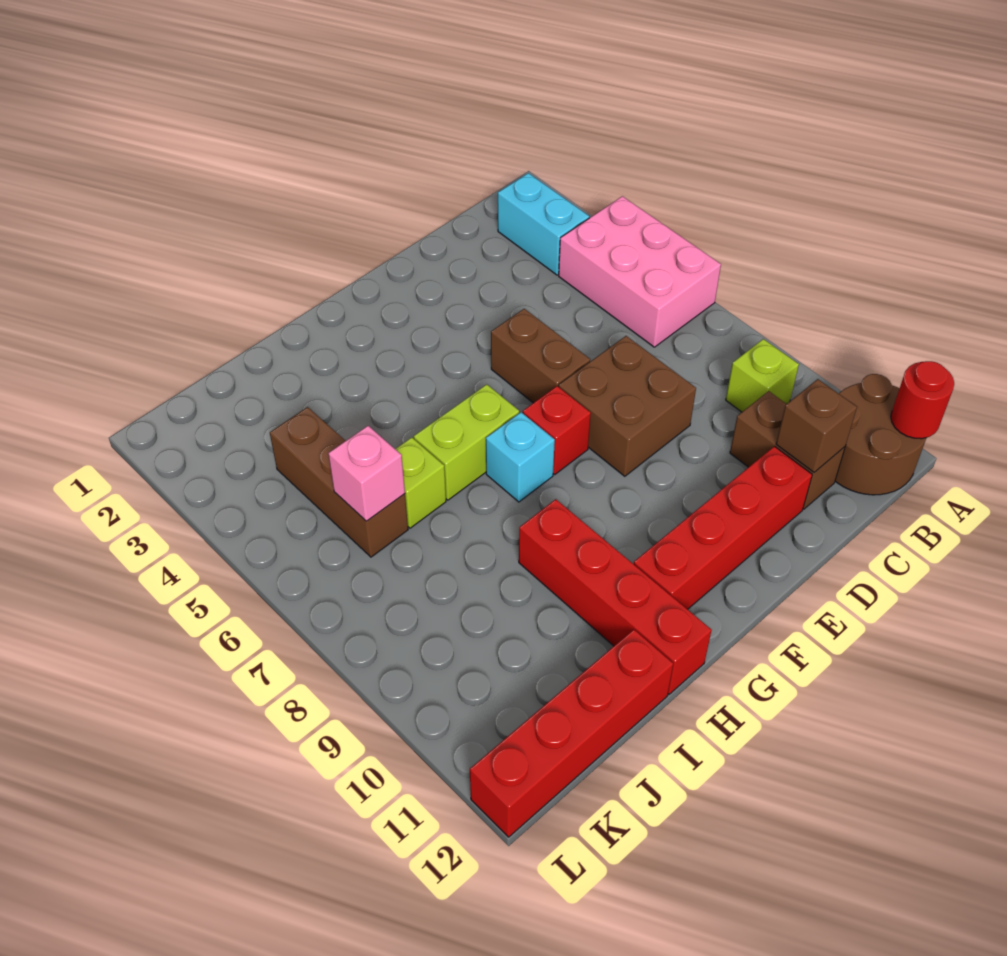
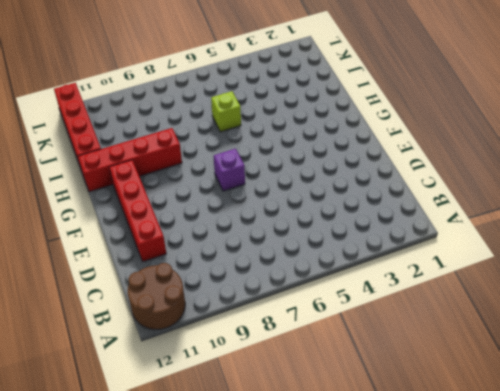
purple brick F7 level 1 -> red brick F7 level 1
none -> pink brick A4:B6 level 1
none -> cyan brick B2:B3 level 1
none -> lime brick B9 level 1

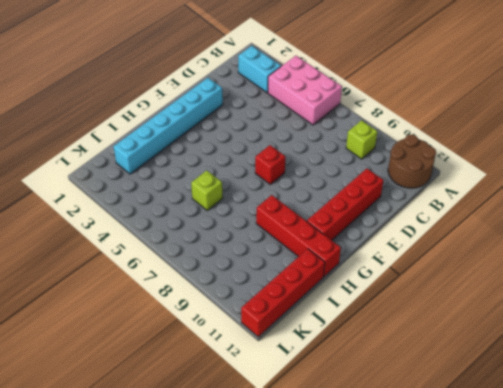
cyan brick E2:J2 level 1 -> none
none -> brown brick C10:C11 level 1
none -> brown brick D7:E8 level 1
none -> brown brick E5:E6 level 1

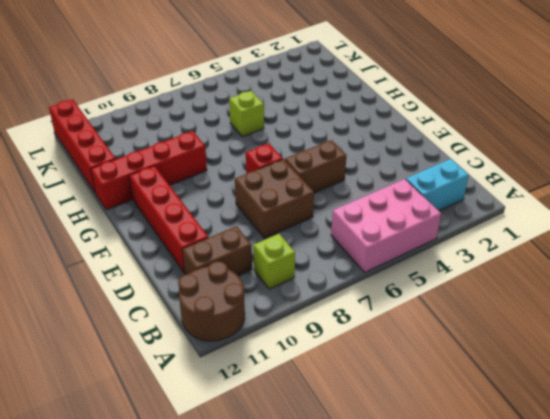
none -> lime brick G6:H6 level 1
none -> cyan brick G7 level 1
none -> brown brick J4:J6 level 1

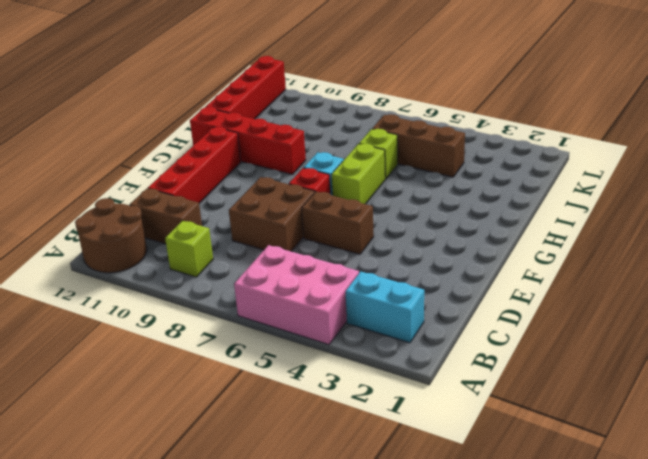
none -> red round brick A12 level 2
none -> brown brick C11 level 2
none -> pink brick J6 level 2

